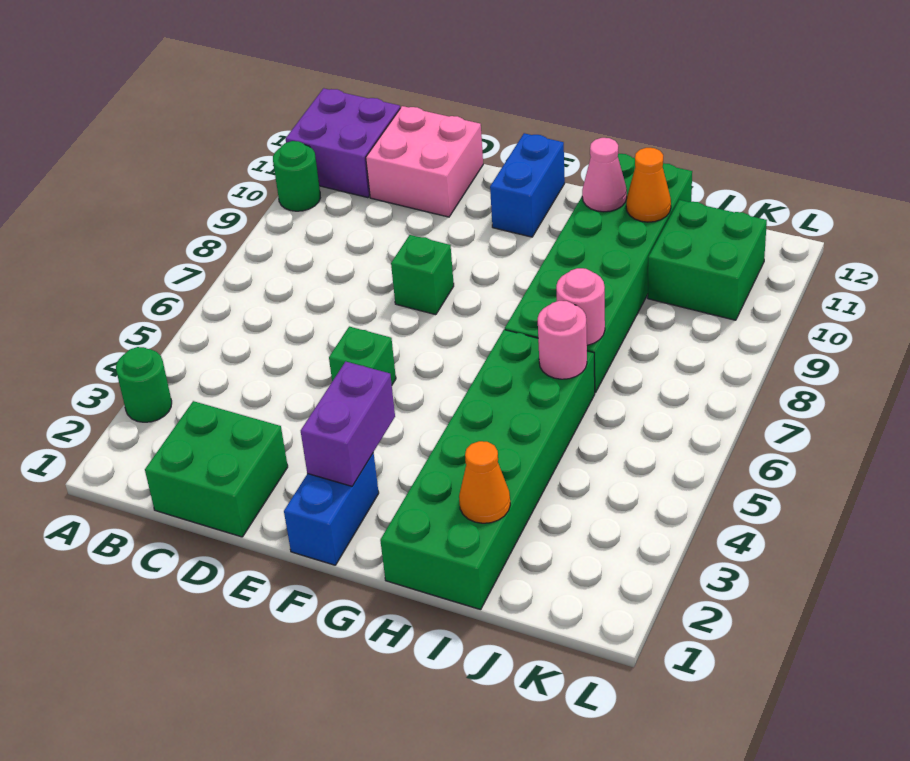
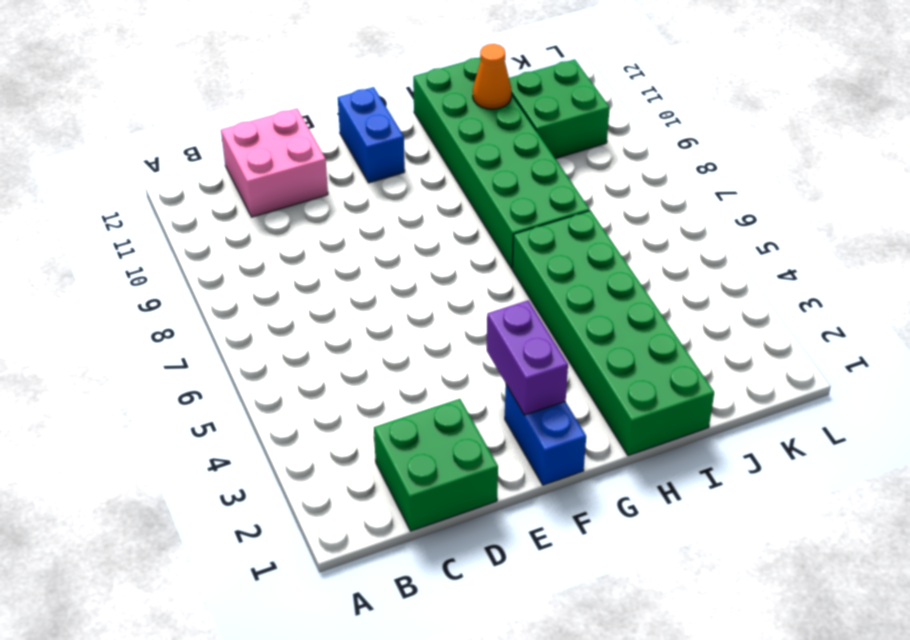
none -> green round brick A3 level 1
none -> green round brick A10 level 1
none -> purple brick A11:B12 level 1

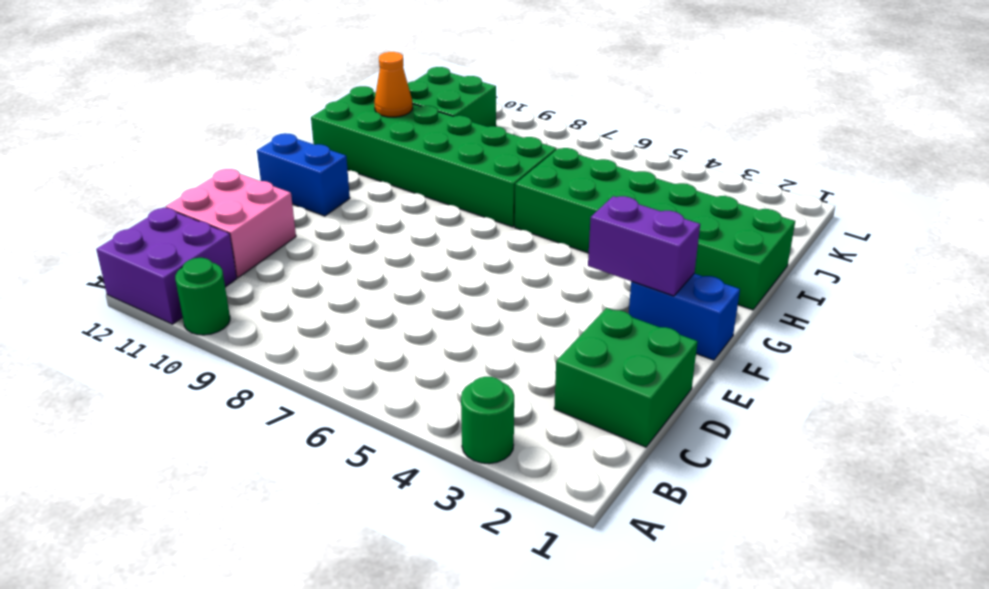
none -> green brick E5 level 1
none -> green brick E8 level 1
none -> pink cone H11 level 2

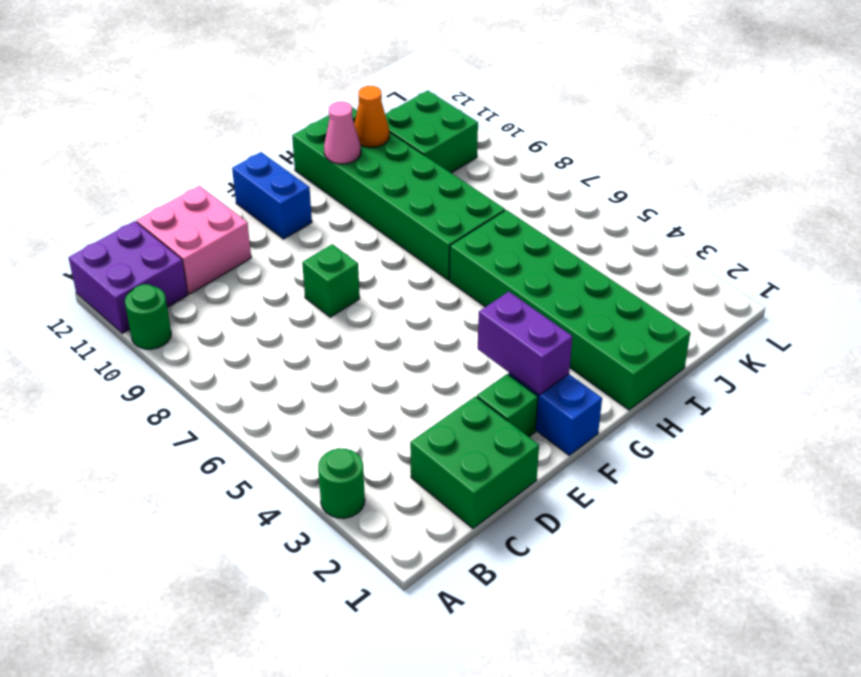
green brick E2 level 1 -> green brick E5 level 1
none -> orange cone I2 level 2
none -> pink round brick I6 level 2
none -> pink round brick I7 level 2

